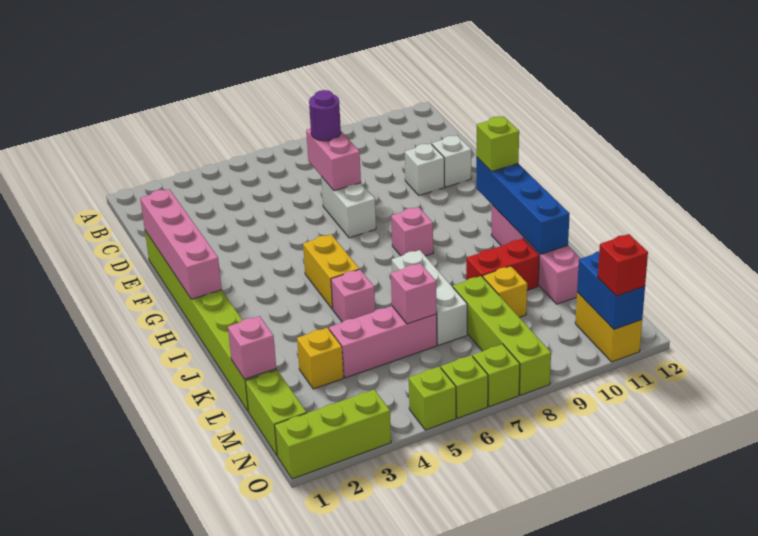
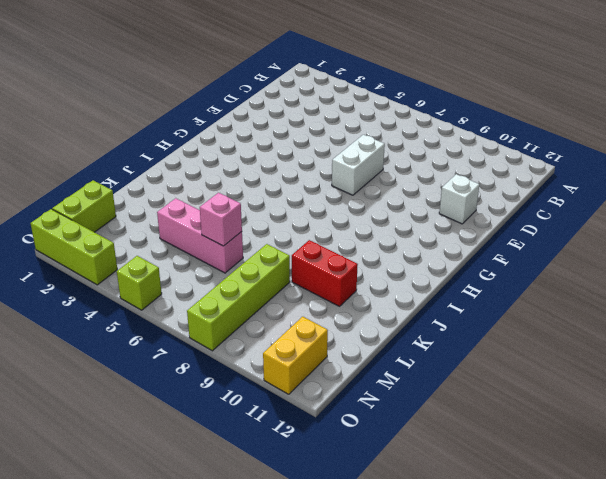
none -> lime brick E1:L1 level 1
none -> white brick E10 level 1
none -> yellow brick H5:I5 level 1

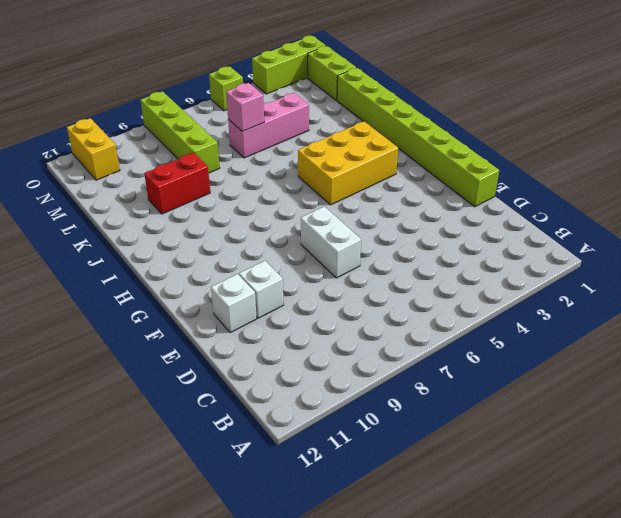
yellow brick H3:I5 level 1 -> yellow brick H5:I5 level 1
none -> pink brick H8 level 1
none -> pink brick I11:L11 level 1
none -> pink brick J5 level 1

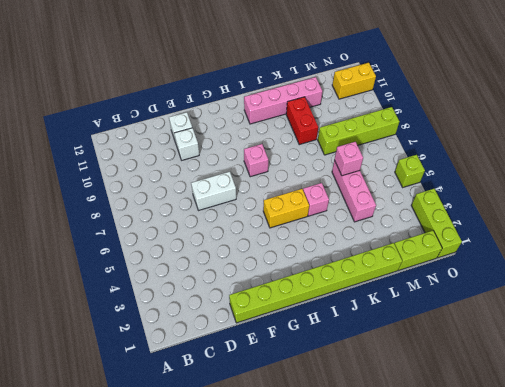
none -> white brick J7:L7 level 1
none -> yellow brick L3 level 1
none -> yellow brick L9 level 1

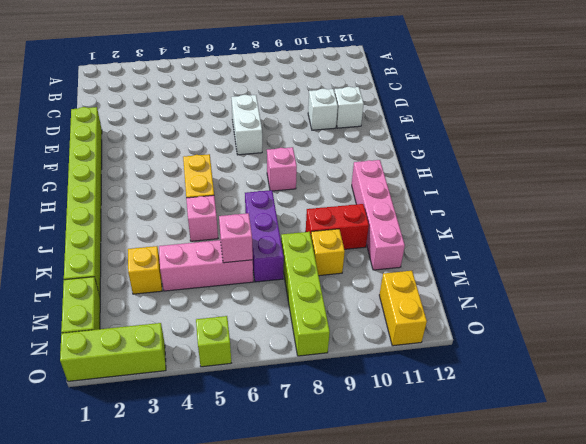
purple brick J7:L7 level 1 -> white brick J7:L7 level 1
none -> lime brick O6 level 1
none -> lime brick O7 level 1
none -> pink brick D7:E7 level 2

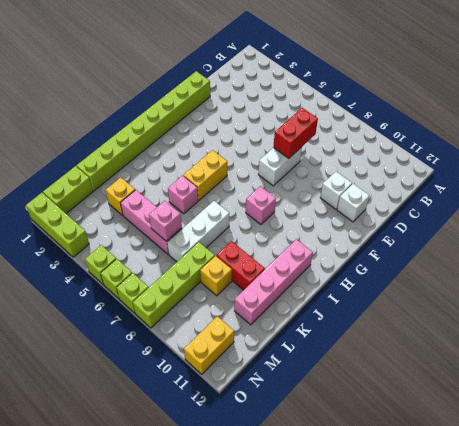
red brick D7:E7 level 2 -> pink brick D7:E7 level 2
none -> pink brick E1:H1 level 2
none -> blue brick H11:K11 level 2
none -> pink brick L1 level 2

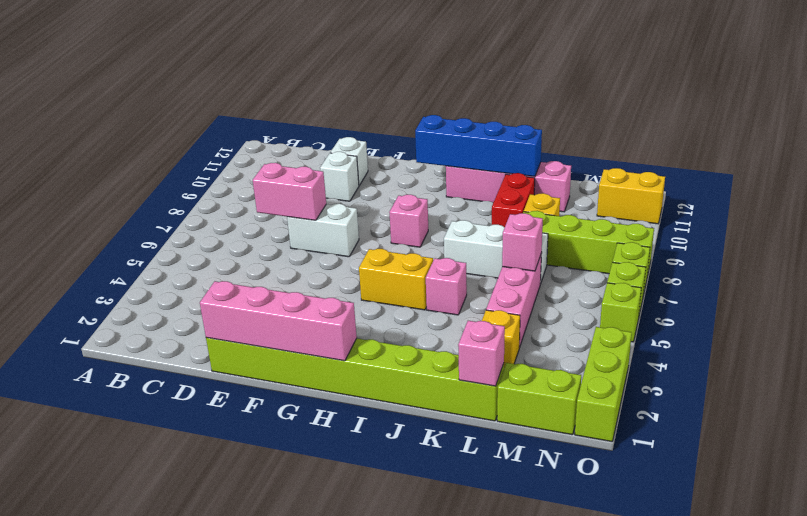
none -> blue brick N11:O11 level 2
none -> purple round brick D7 level 3
none -> lime brick H11 level 3

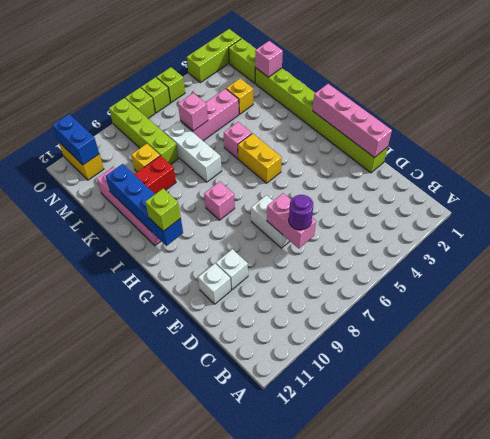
none -> red brick O11 level 3

